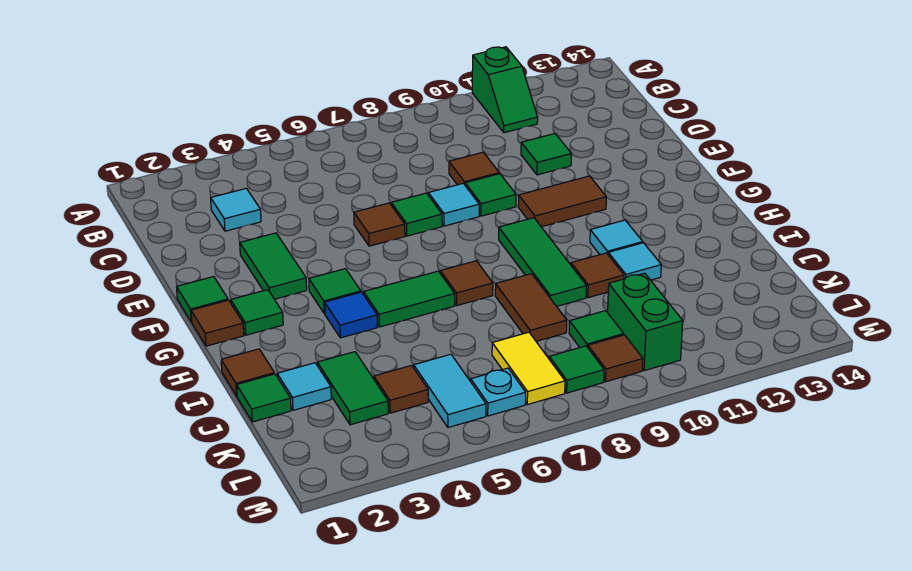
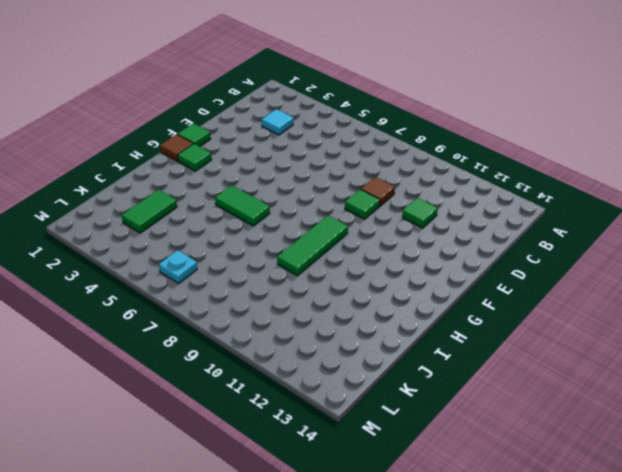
none -> green slope A11:B11 level 1 top A
none -> green tile E3:F3 level 1
none -> brown tile E6 level 1
none -> green tile E7 level 1

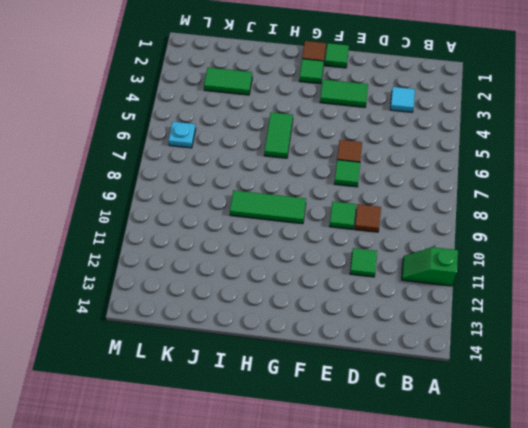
none -> cyan tile E8 level 1
none -> brown tile F10:F11 level 1
none -> green tile G4 level 1
none -> blue tile H4 level 1

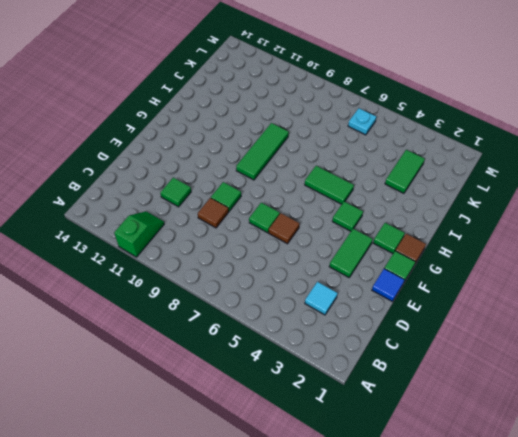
blue tile E1 level 1 -> blue tile H4 level 1
none -> cyan tile E8 level 1
none -> brown tile F10:F11 level 1
none -> brown tile H7 level 1
none -> cyan tile H11 level 1

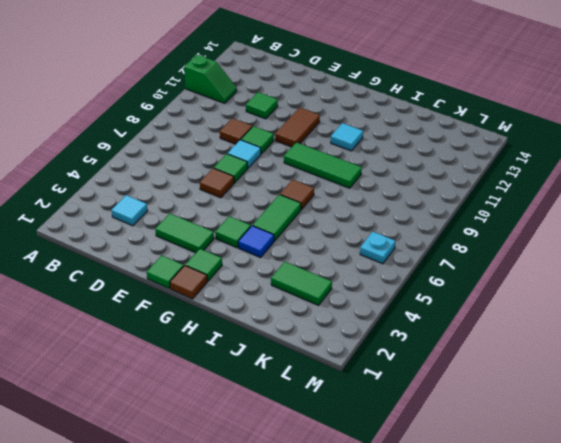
none -> brown tile I1 level 1
none -> brown tile I8:J8 level 1
none -> brown tile I10 level 1
none -> cyan tile I11 level 1

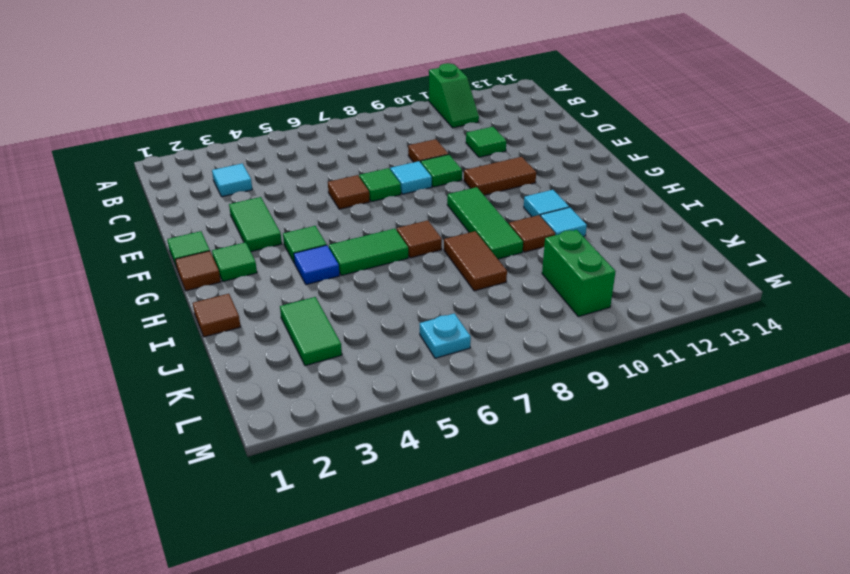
none -> green tile J1 level 1
none -> cyan tile J2 level 1
none -> brown tile K4 level 1
none -> cyan tile K5:L5 level 1

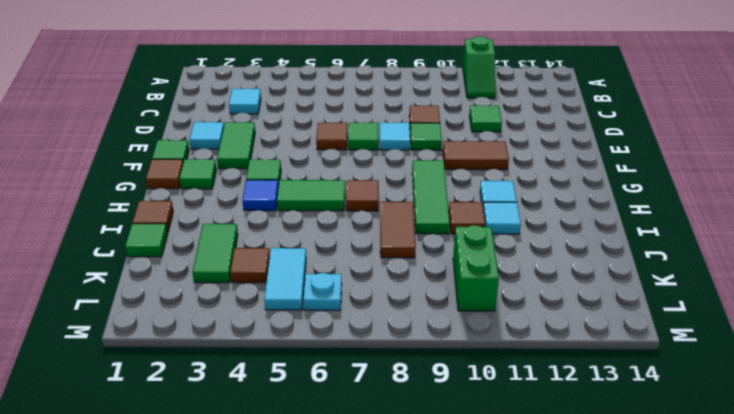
cyan tile E2 level 1 -> cyan tile J2 level 1
none -> yellow tile K7:L7 level 1
none -> green tile K9 level 1
none -> green tile L8 level 1
none -> brown tile L9 level 1

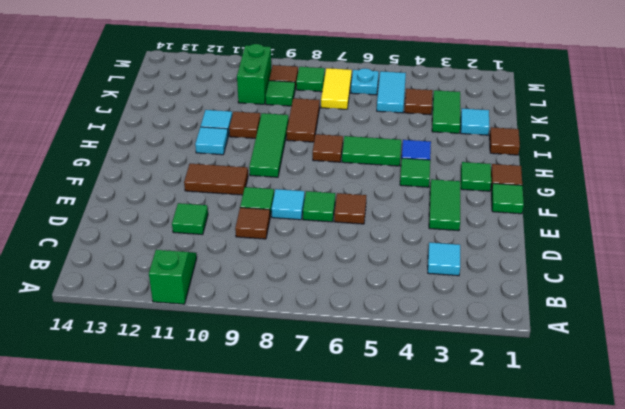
none -> green tile J1 level 1

